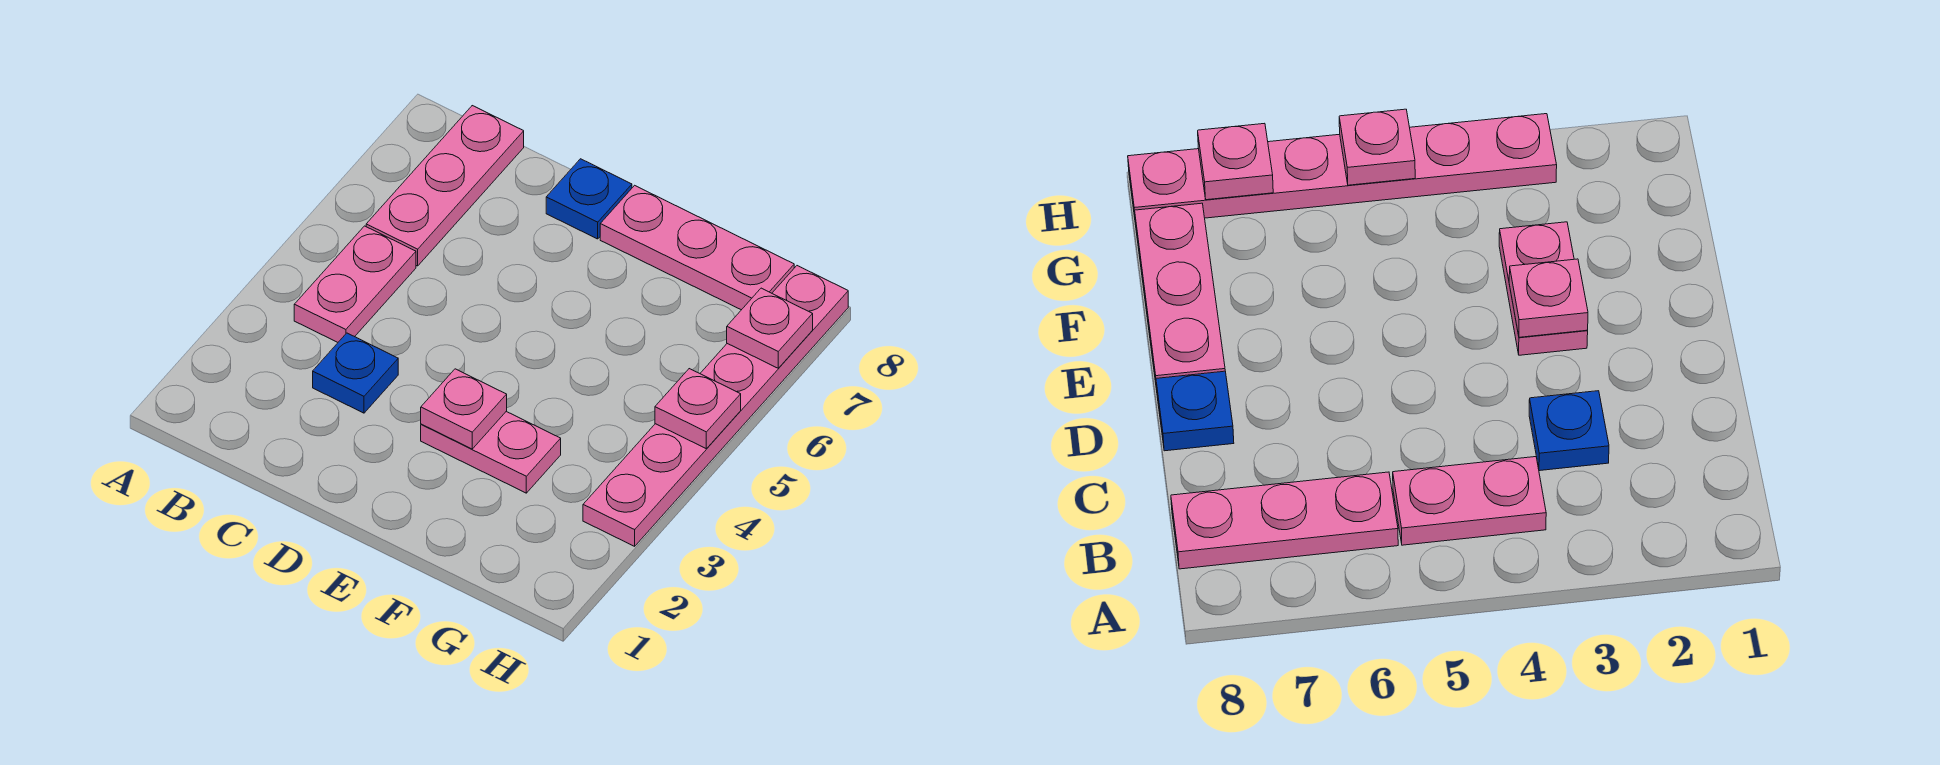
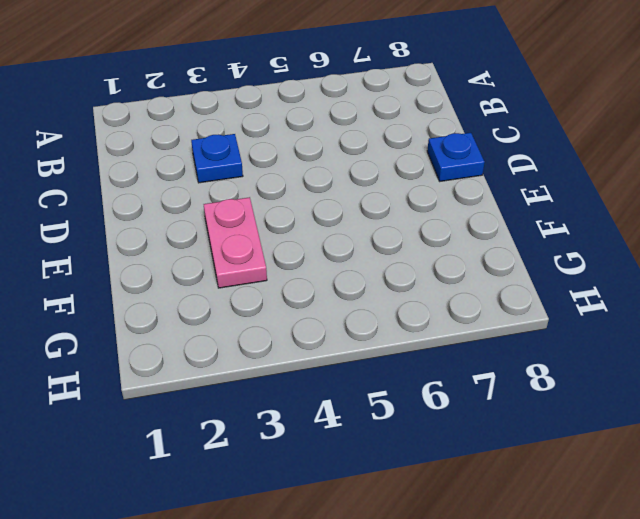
none -> pink plate B4:B5 level 1
none -> pink plate B6:B8 level 1

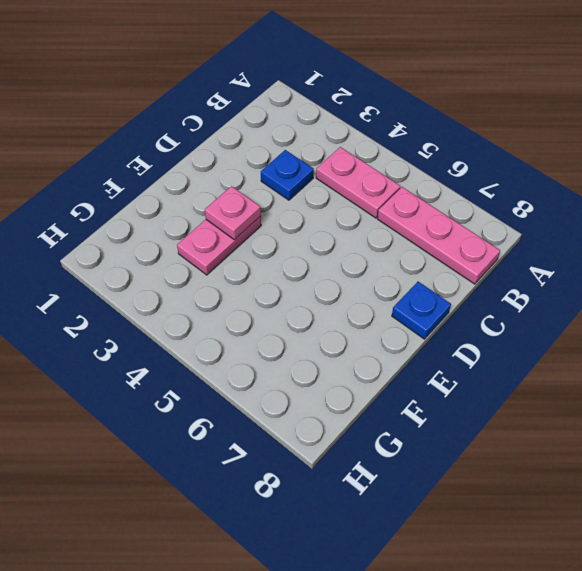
none -> pink plate E8:G8 level 1
none -> pink plate H3:H8 level 1

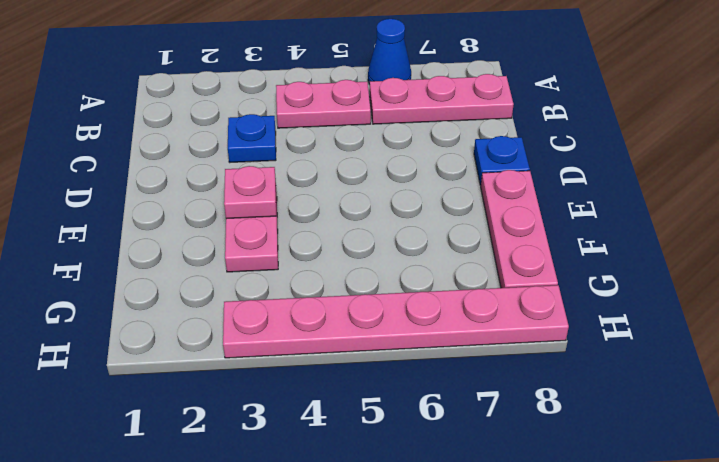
blue cone A6 level 1 -> none
none -> pink plate H5 level 2
none -> pink plate H7 level 2

